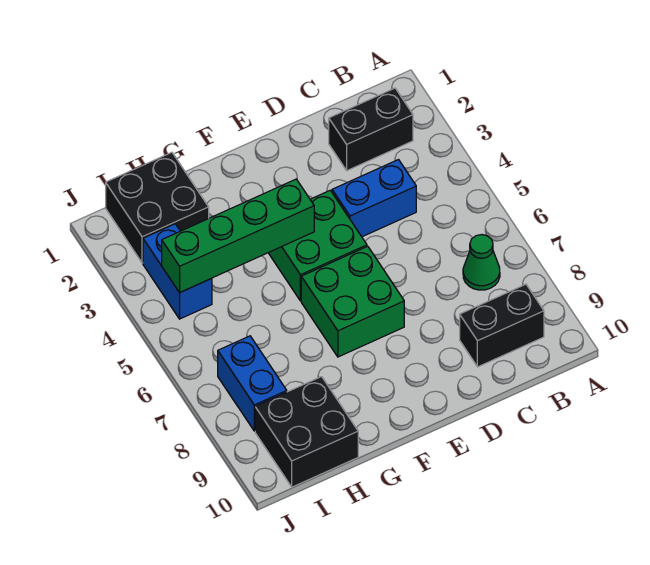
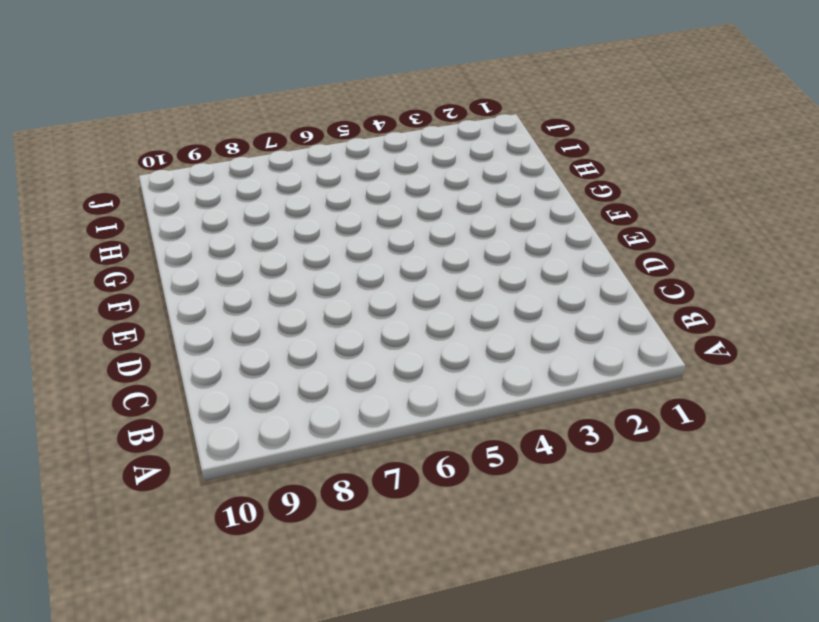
none -> black brick B2:C2 level 1
none -> green cone B7 level 1

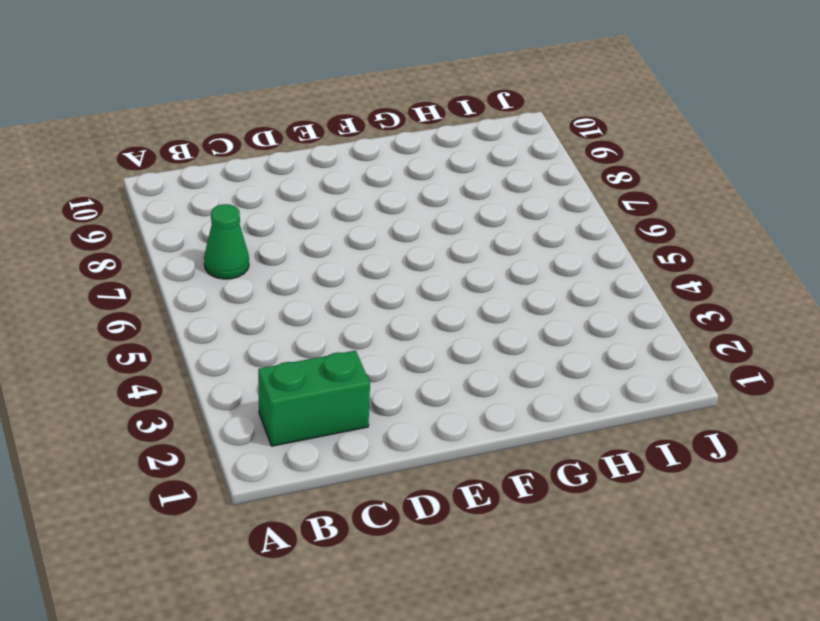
green brick B2:C2 level 1 -> black brick B2:C2 level 1
none -> black brick B9:C9 level 1
none -> blue brick C4:D4 level 1

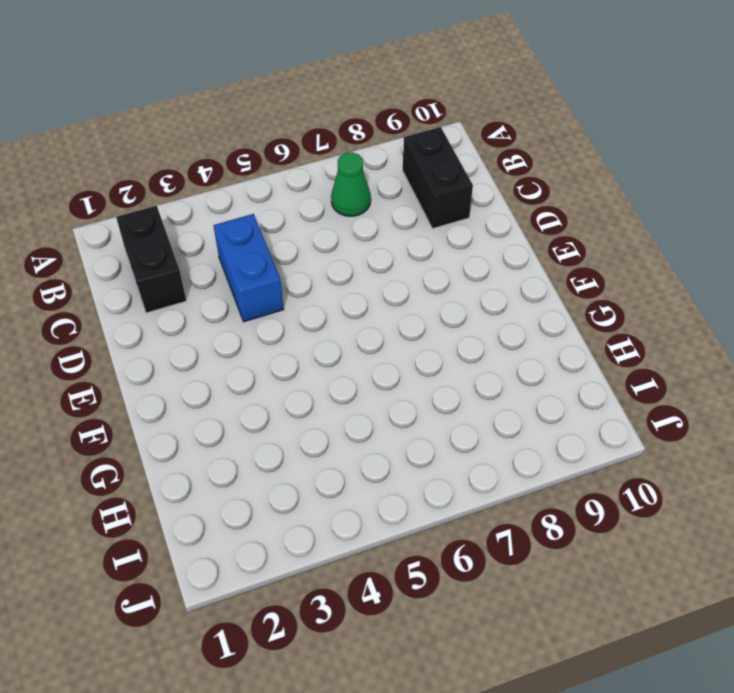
none -> green brick E4:F5 level 1
none -> green brick E6:F7 level 1

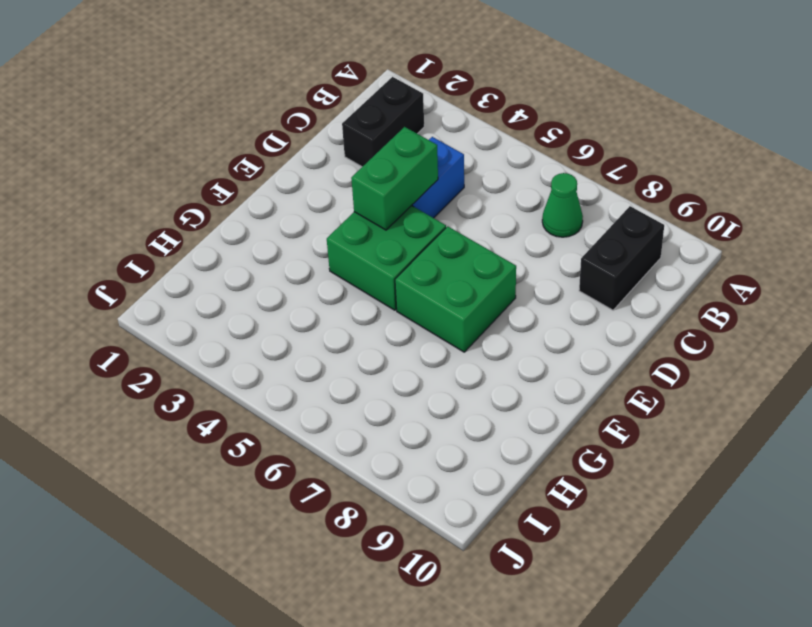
green brick D4:E4 level 2 -> none
none -> black brick H1:I2 level 1
none -> black brick H9:I10 level 1

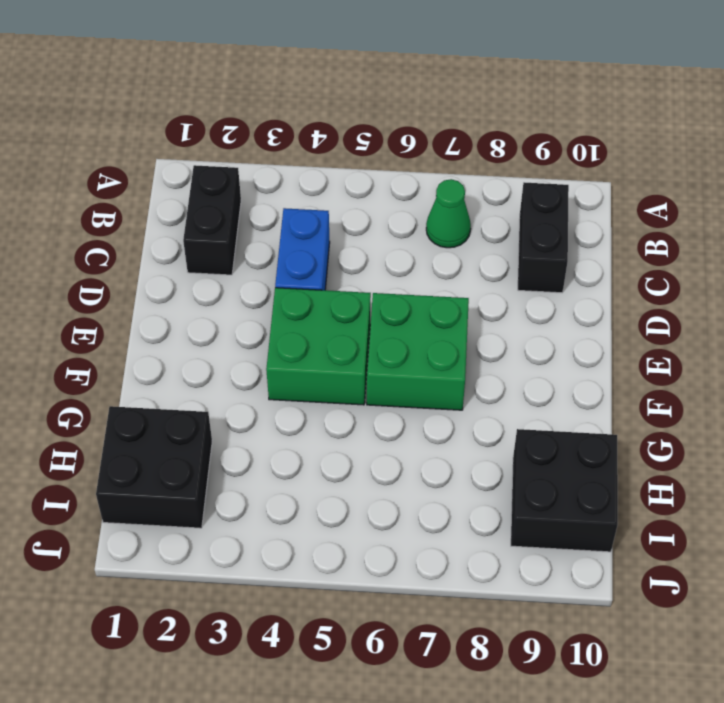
none -> blue brick I3:I4 level 1
none -> blue brick I7:I8 level 1

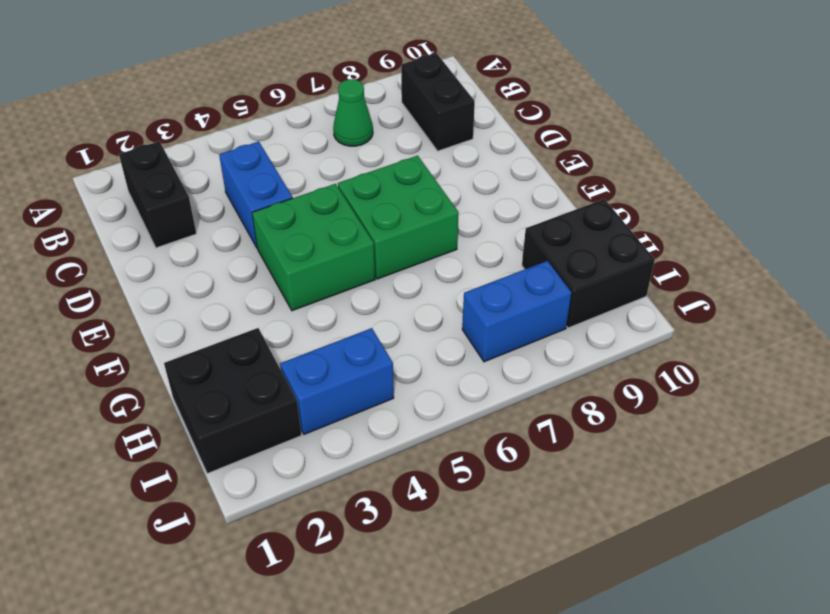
none -> green brick F4:I4 level 2

